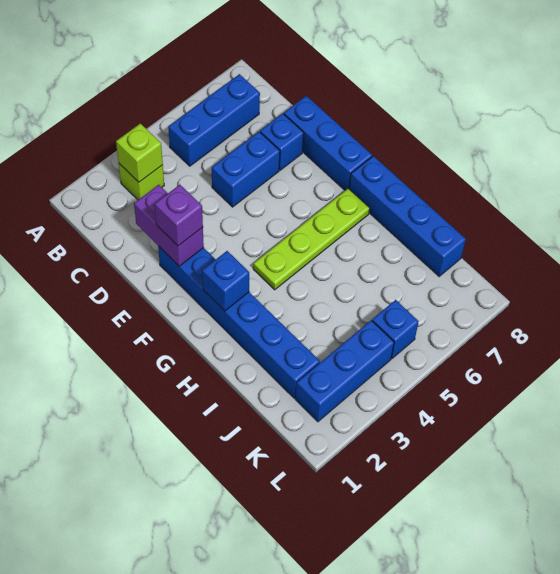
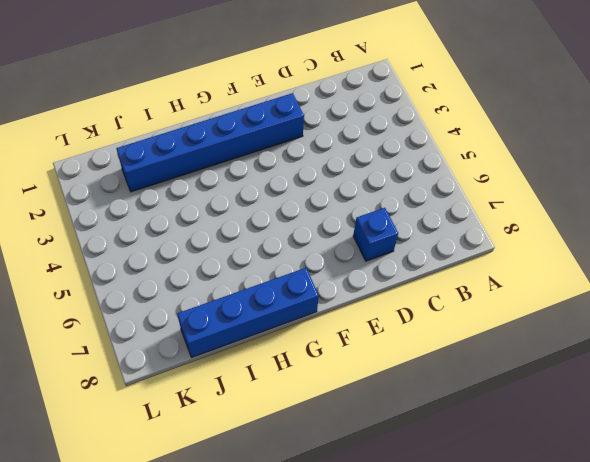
none -> lime brick B3 level 1
none -> blue brick B5:B7 level 1
none -> blue brick D5:D6 level 1

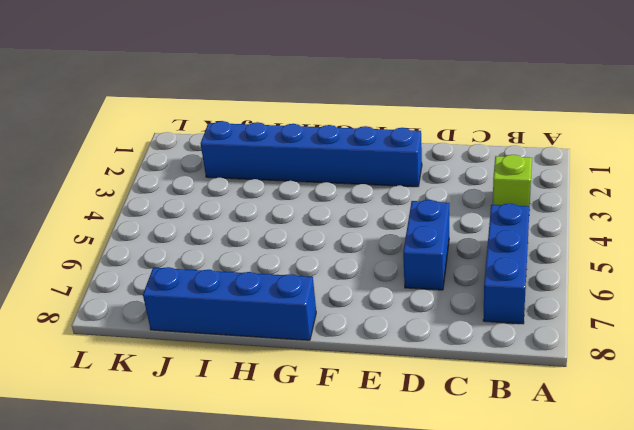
none -> blue brick D7 level 1
none -> blue brick D8:F8 level 1
none -> lime plate G4:G7 level 1

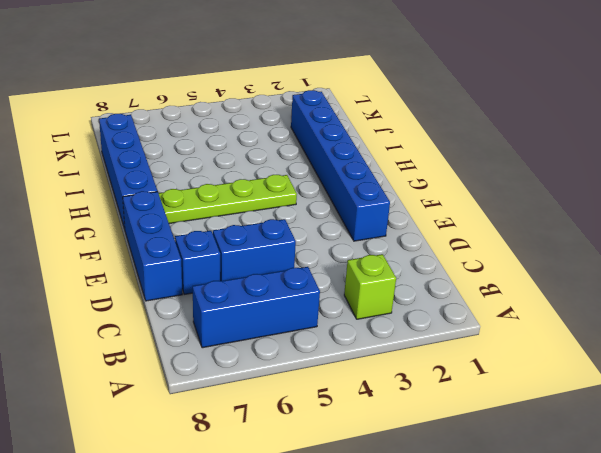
none -> blue brick K2:K4 level 1
none -> blue brick K5 level 1
none -> lime brick B3 level 2

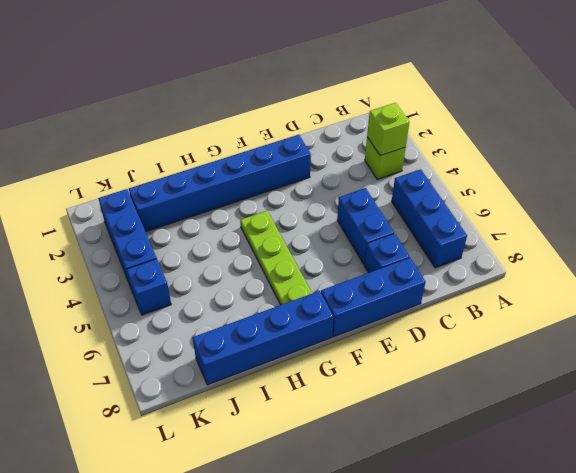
none -> purple brick D2:E2 level 2
none -> blue brick G2 level 2
none -> purple brick E2 level 3

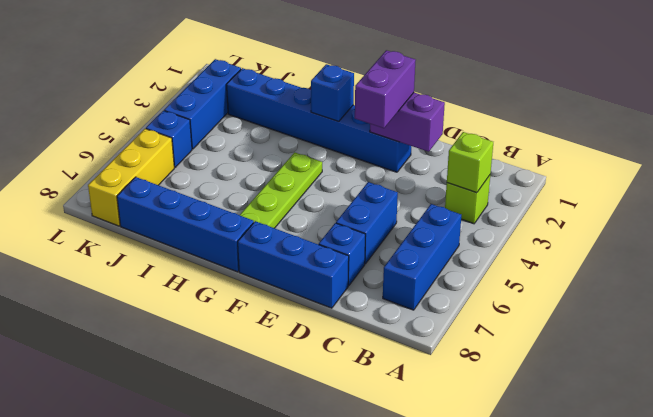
purple brick E2:E3 level 3 -> purple brick E2 level 3
yellow brick K6:K8 level 1 -> none

